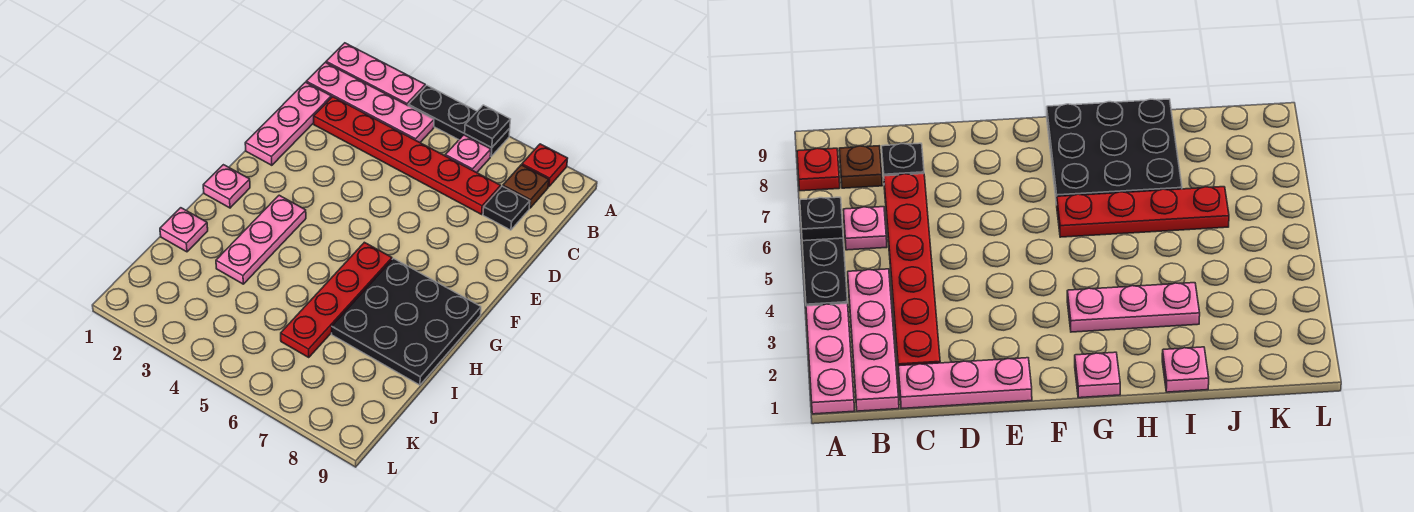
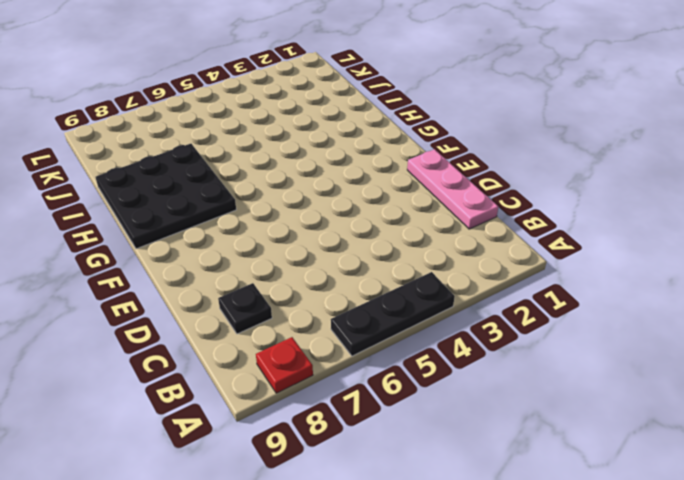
none -> pink plate A1:A3 level 1
none -> pink plate B1:B4 level 1
none -> pink plate B6 level 1

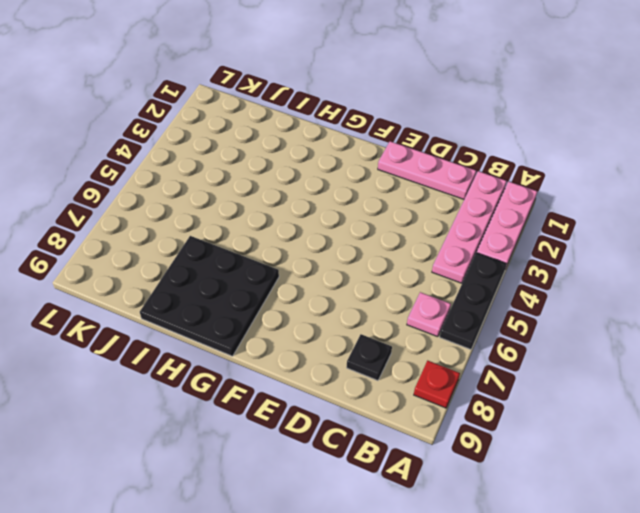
none -> brown plate B8 level 1
none -> red plate C2:C7 level 1
none -> pink plate G1 level 1

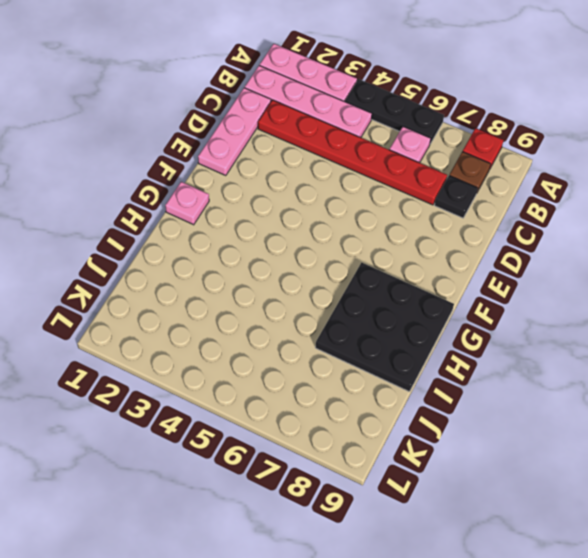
none -> pink plate G3:I3 level 1
none -> red plate G6:J6 level 1
none -> pink plate I1 level 1

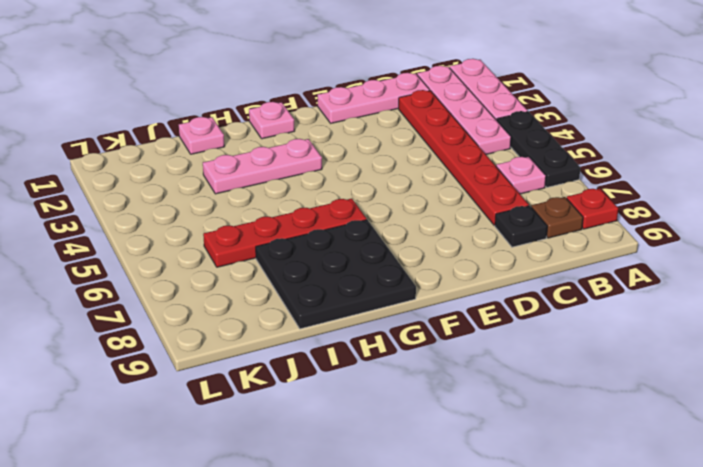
none -> black plate A6 level 2

